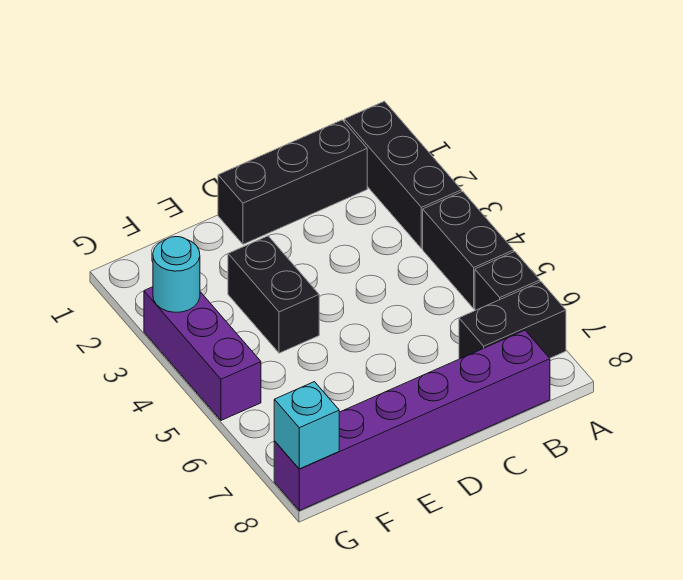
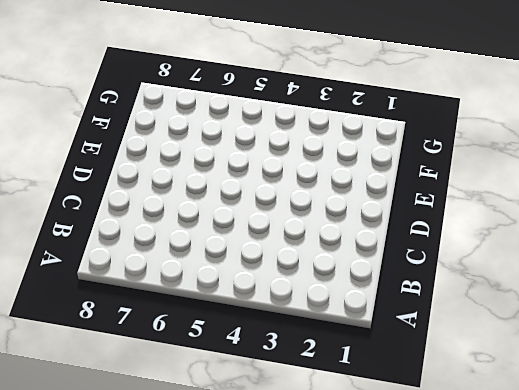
none -> black brick A1:A3 level 1
none -> black brick A4:A5 level 1

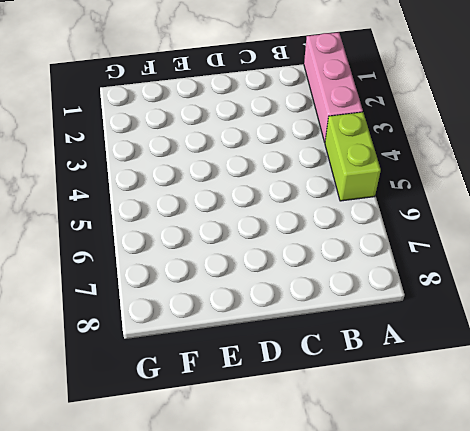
pink brick A1:A3 level 1 -> black brick A1:A3 level 1
lime brick A4:A5 level 1 -> black brick A4:A5 level 1
none -> black brick A6 level 1
none -> black brick A7:B7 level 1

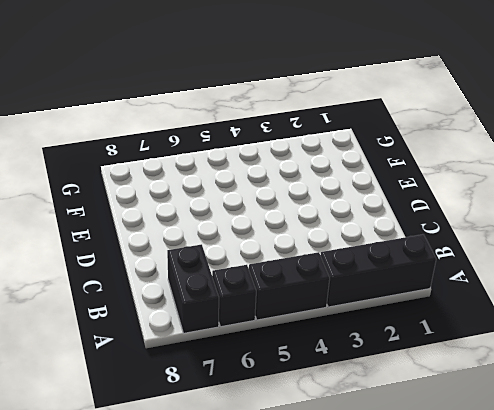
none -> black brick B1:D1 level 1
none -> purple brick B8:G8 level 1

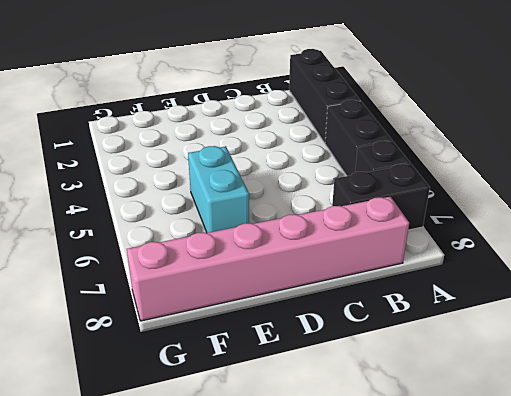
pink brick B8:G8 level 1 -> purple brick B8:G8 level 1
cyan brick E5:E6 level 1 -> none
none -> black brick B1:D1 level 1
none -> black brick E3:E4 level 1

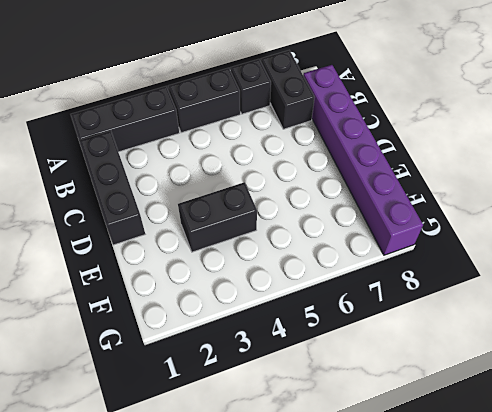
none -> purple brick G3:G5 level 1
none -> cyan round brick G3 level 2

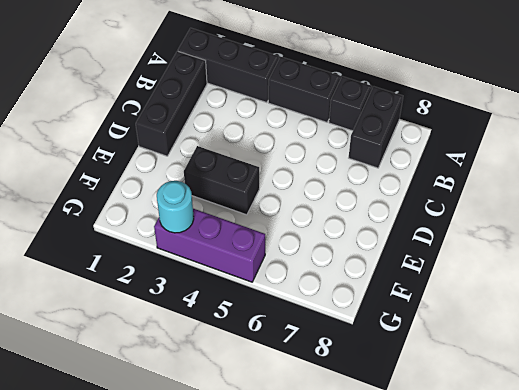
none -> purple brick B8:G8 level 1
none -> cyan brick G8 level 2

